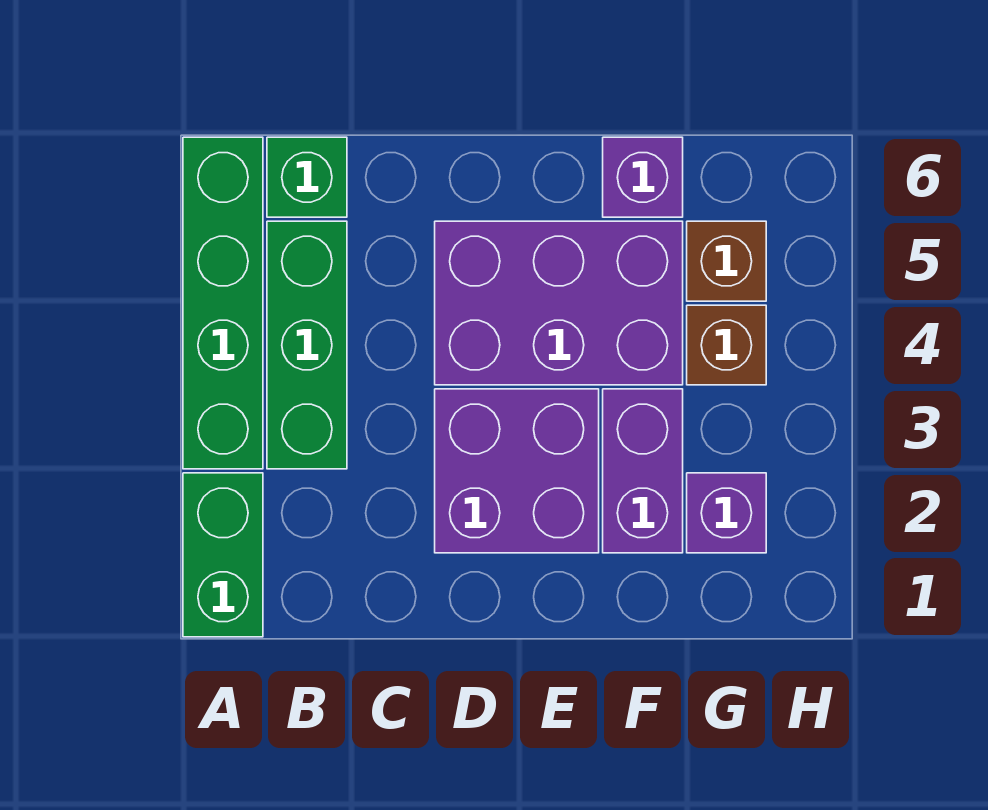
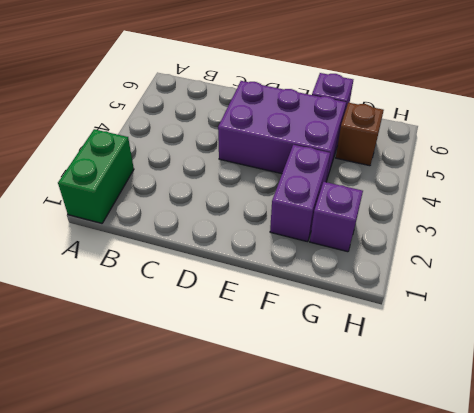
none -> green brick A3:A6 level 1
none -> green brick B3:B5 level 1

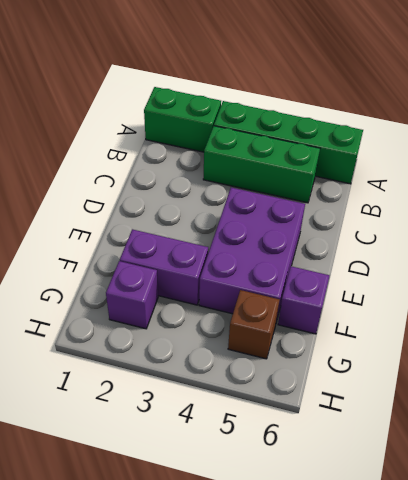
none -> green brick B6 level 1
none -> purple brick D2:E3 level 1

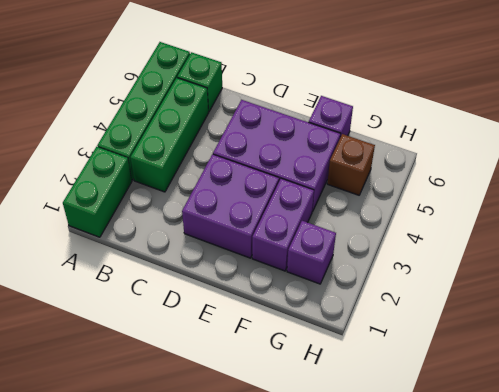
none -> brown brick G4 level 1

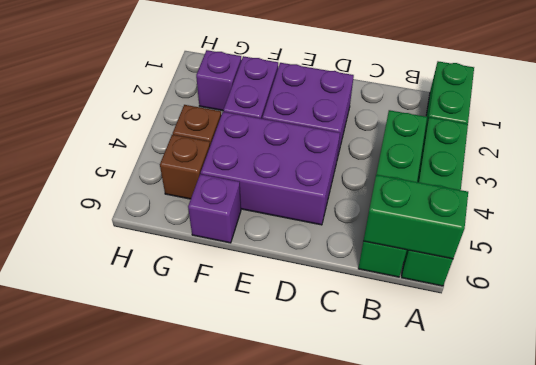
green brick A6:B6 level 2 -> none

